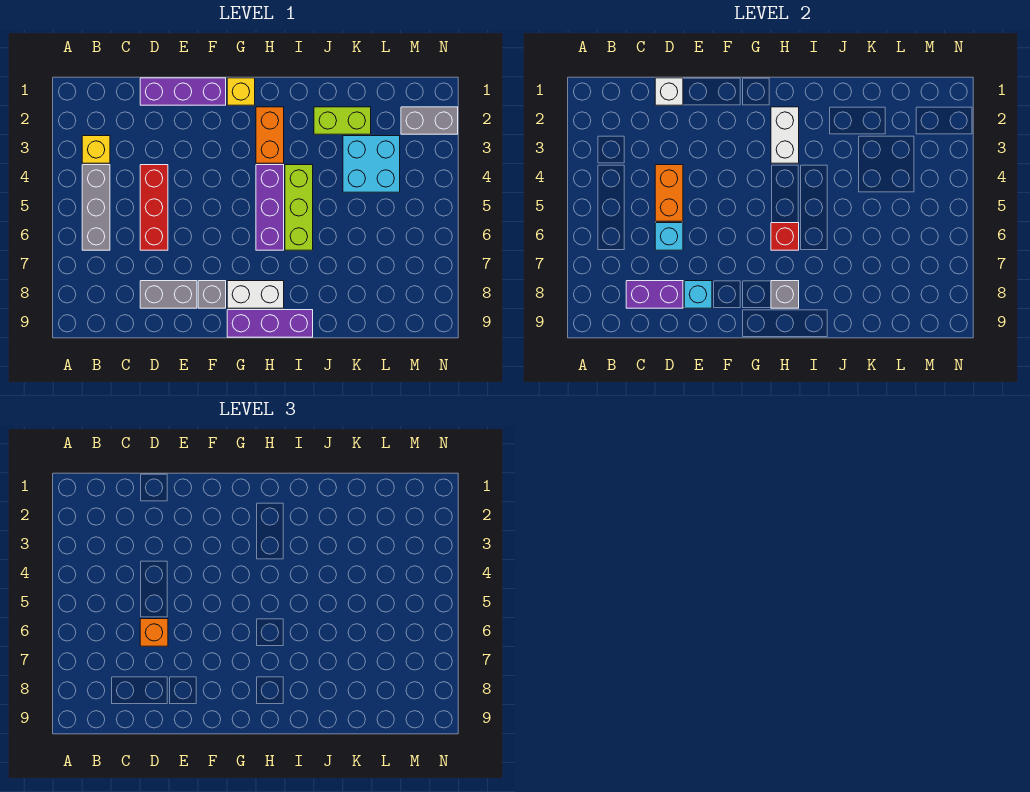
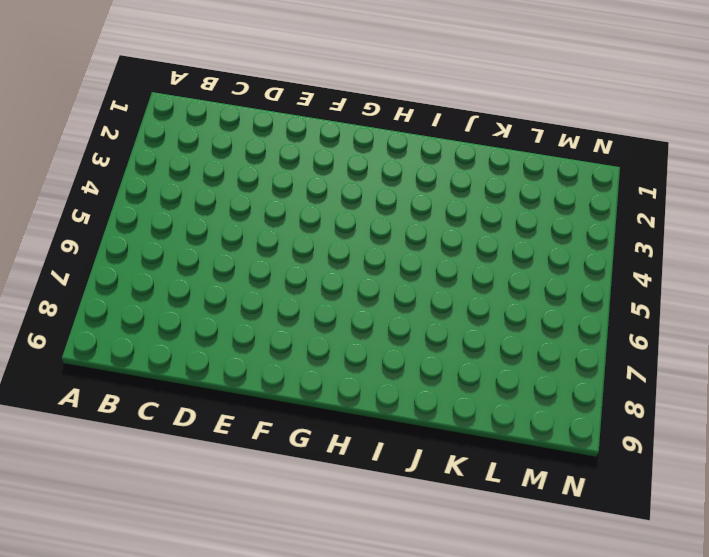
none -> yellow brick B3 level 1
none -> grey brick B4:B6 level 1
none -> purple brick D1:F1 level 1

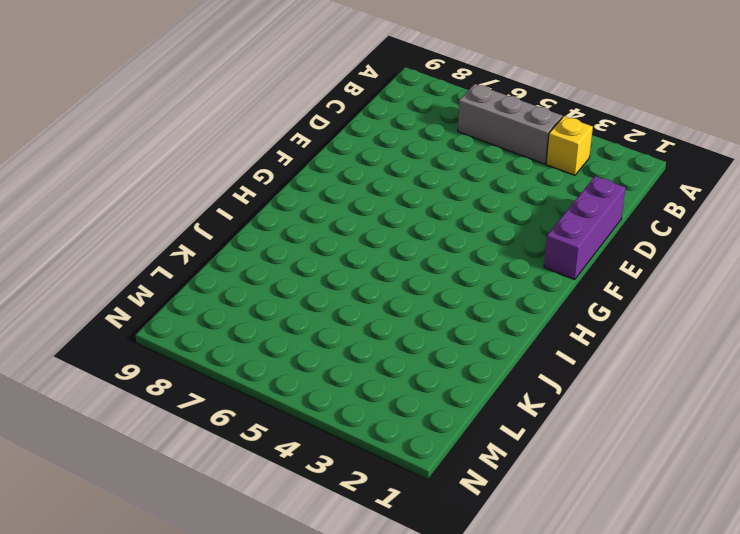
none -> red brick D4:D6 level 1
none -> grey brick D8:E8 level 1
none -> grey brick F8 level 1

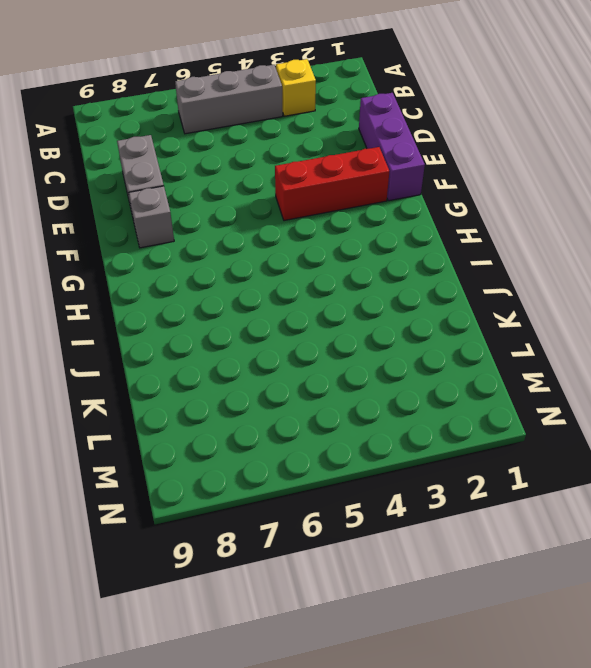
red brick F2:F4 level 1 -> red brick D4:D6 level 1
none -> yellow brick G1 level 1
none -> white brick G8:H8 level 1
none -> purple brick G9:I9 level 1

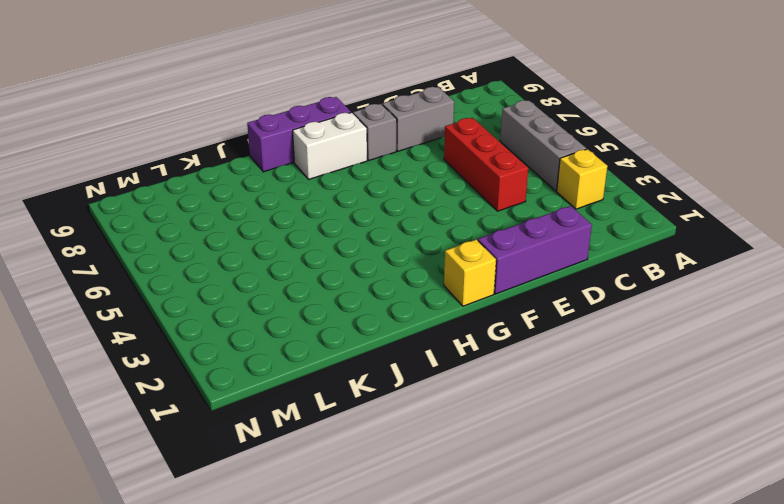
none -> orange brick H2:H3 level 1
none -> purple brick H4:H6 level 1
none -> lime brick I4:I6 level 1

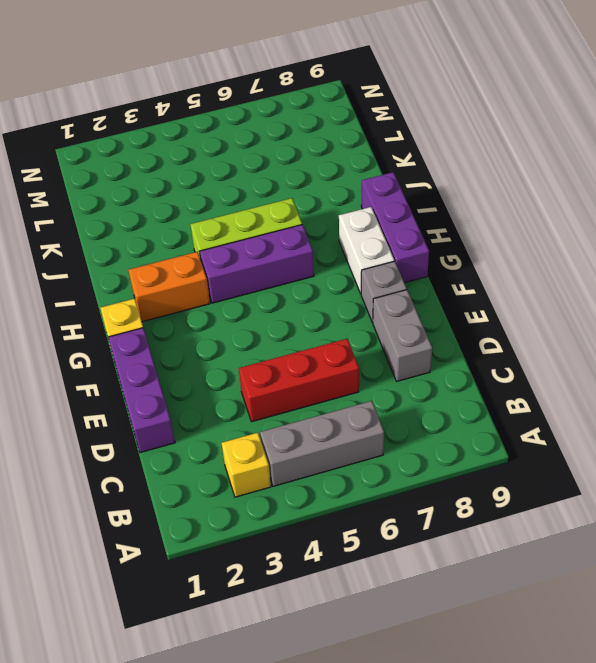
none -> lime brick J2:K2 level 1
none -> cyan brick K3:L4 level 1
none -> grey brick M2:N2 level 1

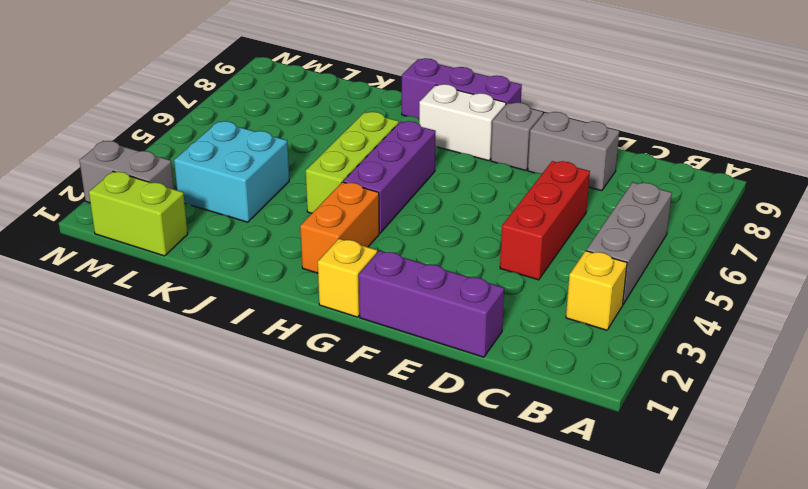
lime brick L1:M1 level 1 -> lime brick J2:K2 level 1
none -> purple brick C8:D8 level 2
none -> white brick D1 level 2
none -> orange brick D4:D5 level 2

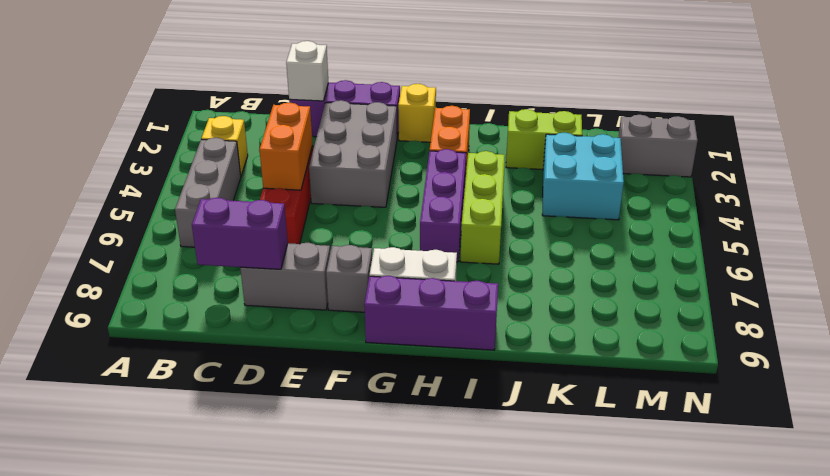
grey brick E2:F4 level 1 -> none
none -> cyan brick D6 level 2
none -> cyan brick E8 level 2
none -> white brick H2:H3 level 2

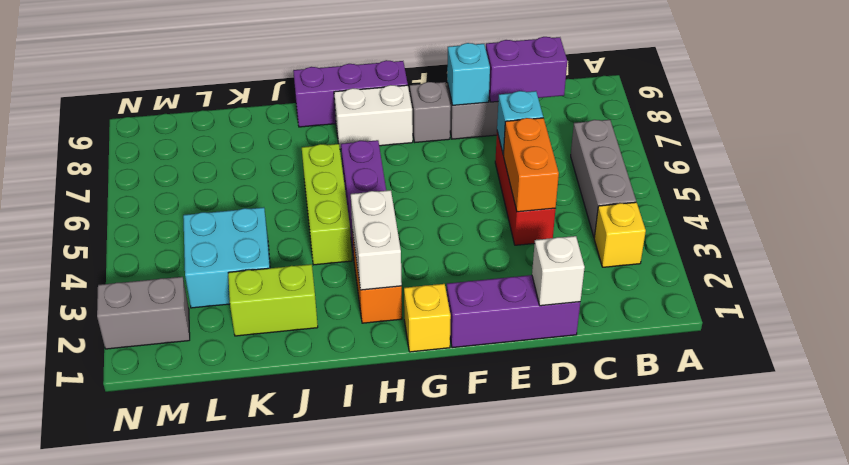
none -> red brick H6 level 2
none -> grey brick H8 level 2
none -> orange brick D6 level 3

